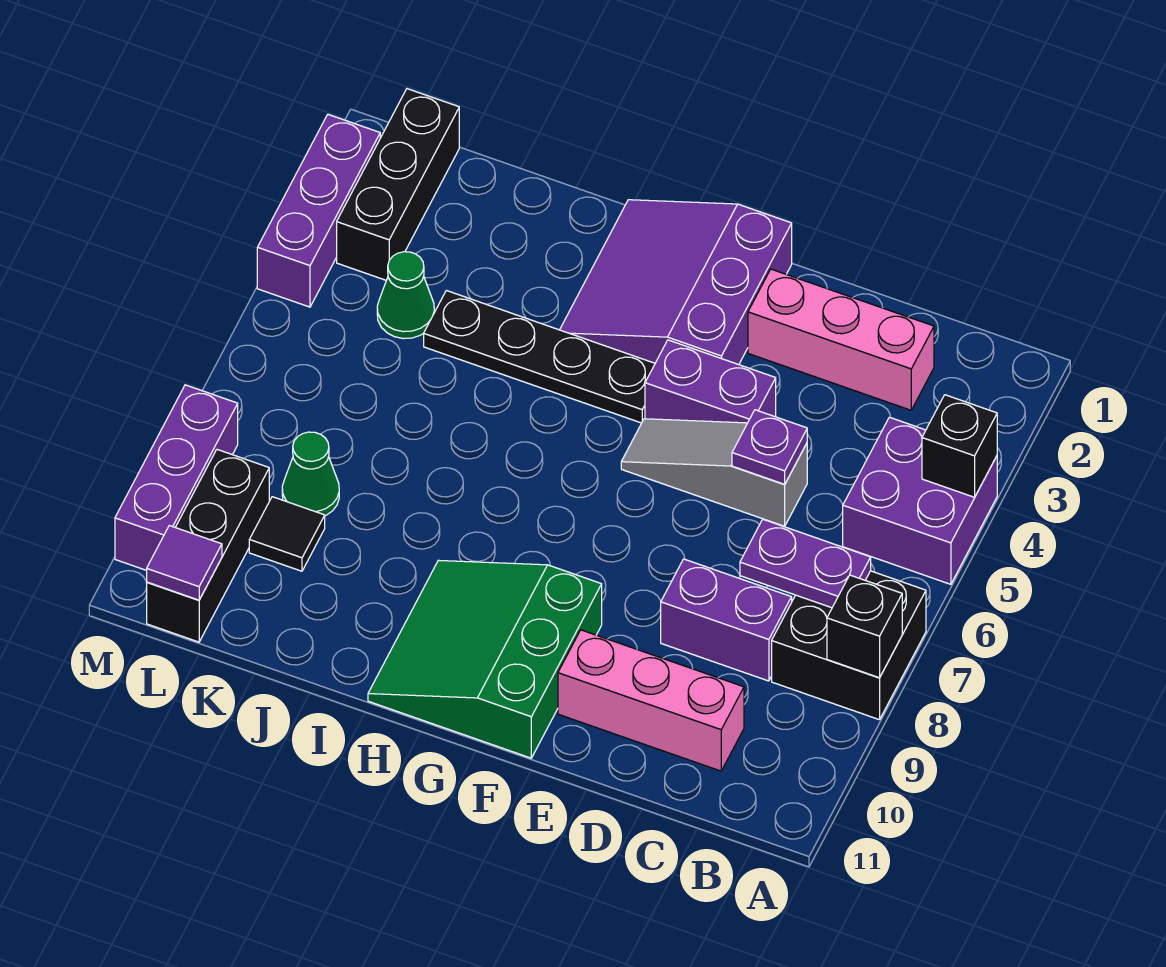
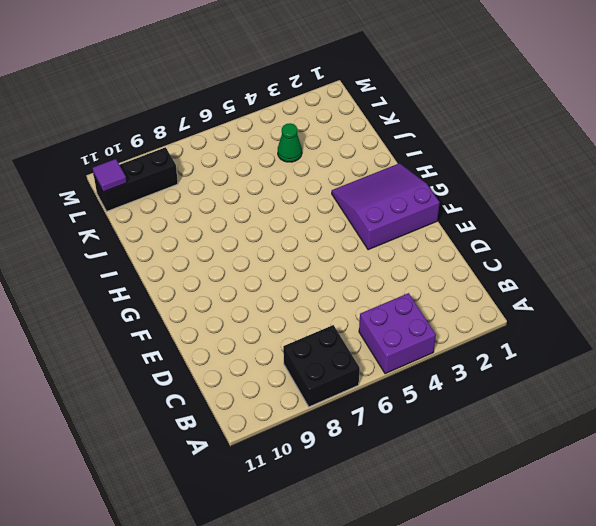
none -> pink brick C2:E2 level 1
none -> purple brick C8:D8 level 1
none -> pink brick C10:E10 level 1

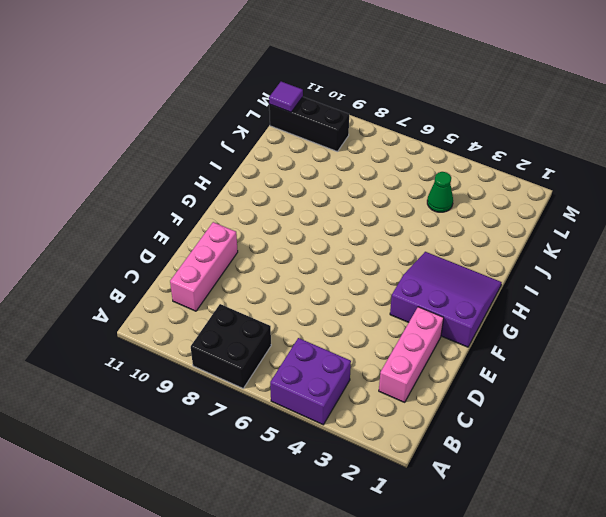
none -> purple brick C8:D8 level 1
none -> grey slope D5:F5 level 1 top D
none -> purple brick E4:F4 level 1

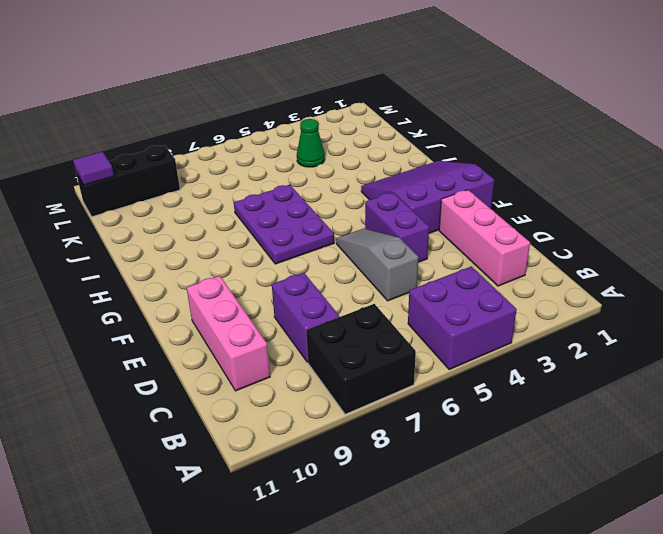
purple plate G6:I7 level 1 -> none
none -> green slope F9:H11 level 1 top F
none -> black plate G4:J4 level 1
none -> green cone K8 level 1

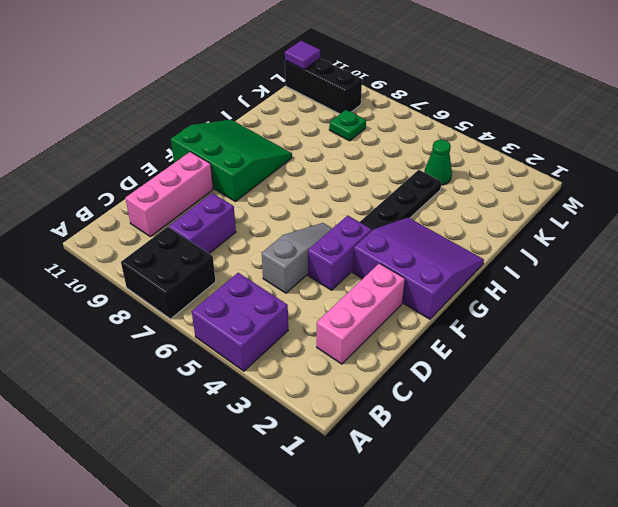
green plate K8 level 1 -> green cone K8 level 1
none -> black tile K9 level 1
none -> black brick L1:L3 level 1
none -> purple brick M2:M4 level 1

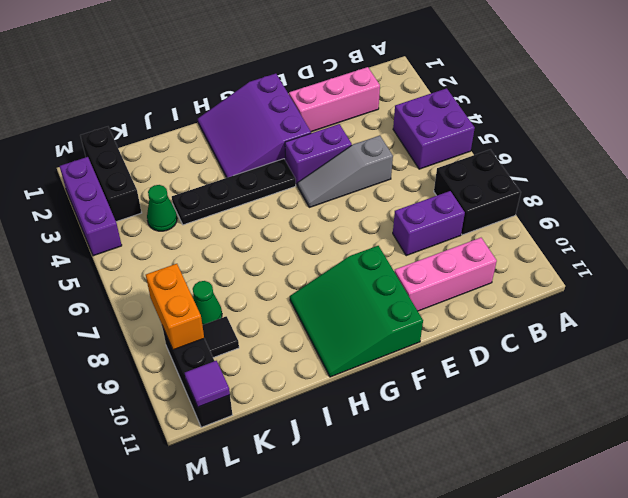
orange brick L8:L9 level 2 -> none
none -> purple brick M8:M10 level 1
none -> black brick A4 level 2
none -> black brick A8 level 2

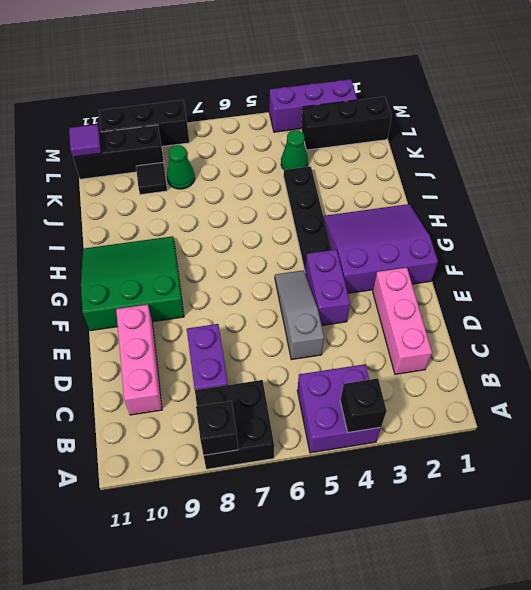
black brick M8:M10 level 1 -> purple brick M8:M10 level 1
none -> purple plate B7:C7 level 2
none -> purple plate D5 level 2

